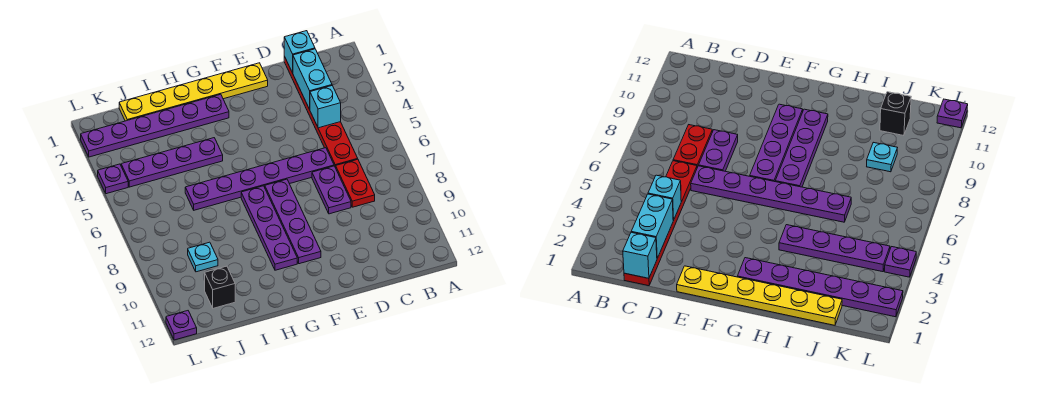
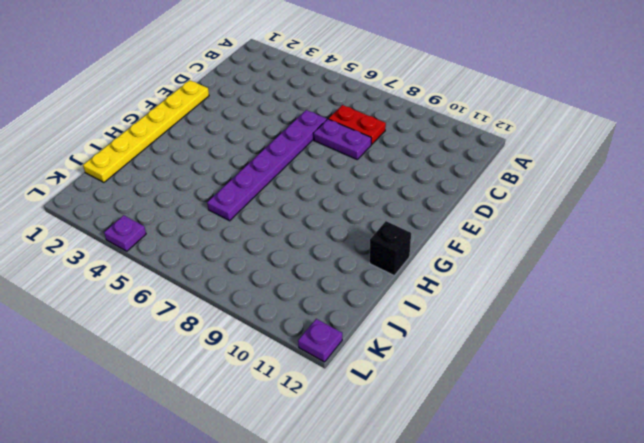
black brick H12 level 1 -> black brick J11 level 1
none -> red plate C1:C6 level 1
none -> purple plate F7:F10 level 1
none -> purple plate G2:L2 level 1

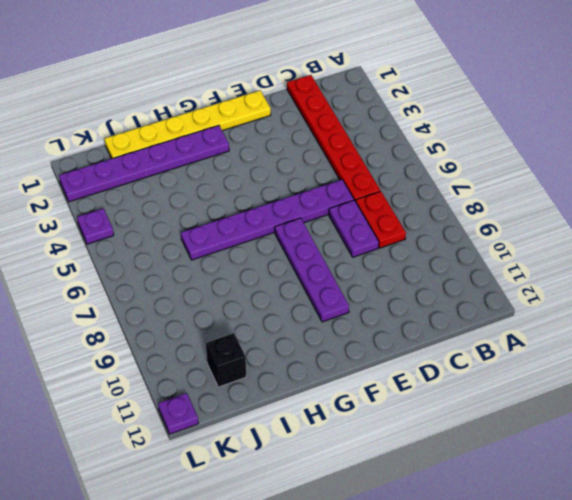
none -> purple plate G7:G10 level 1
none -> purple plate H4:K4 level 1
none -> cyan plate J9 level 1

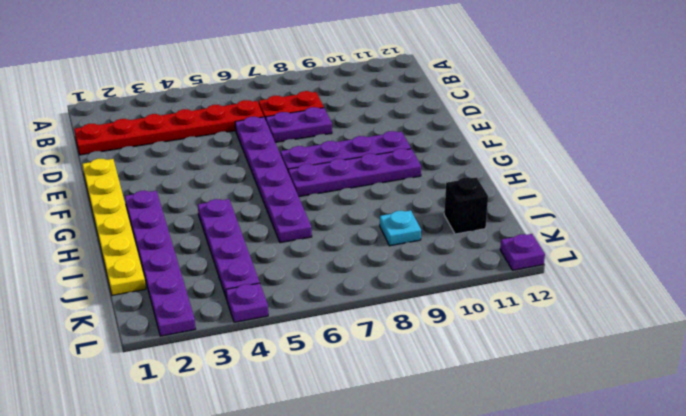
none -> cyan brick C1 level 2
none -> cyan brick C2:C3 level 2
none -> cyan brick C4 level 2

